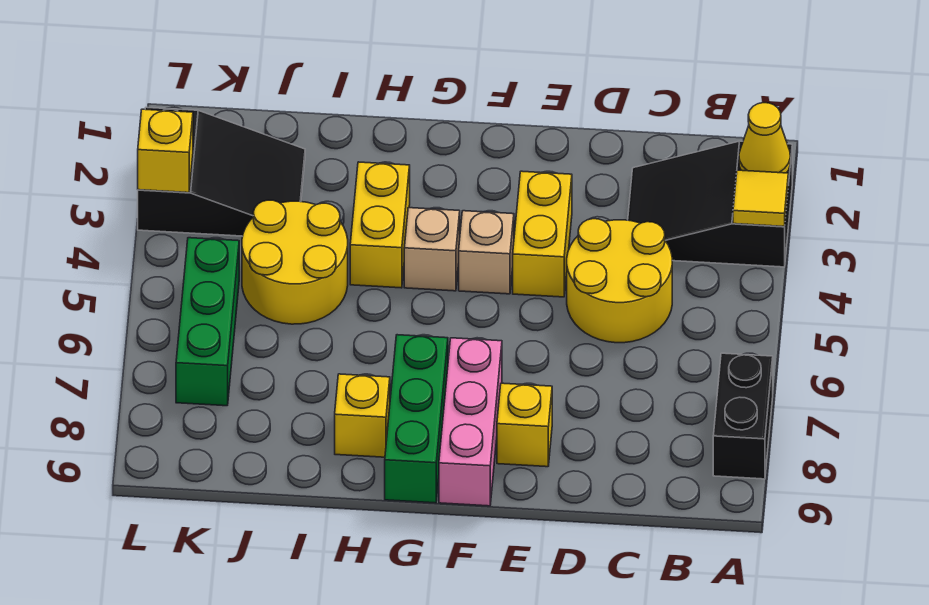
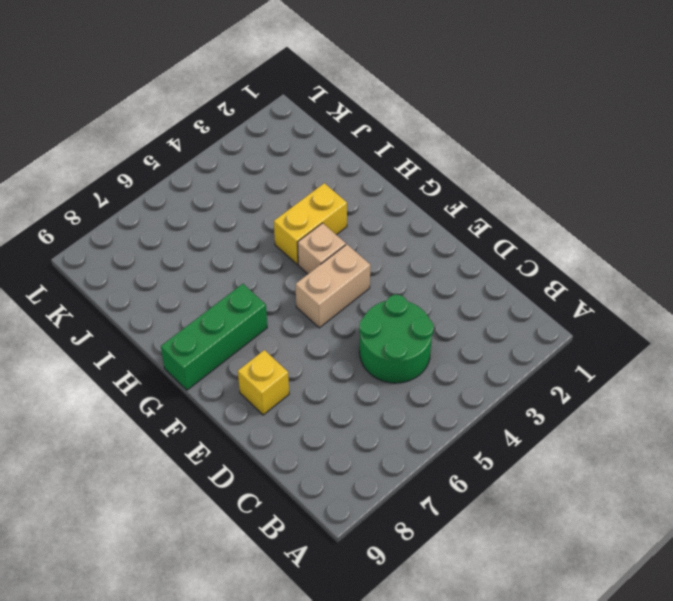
green round brick C4:D5 level 1 -> yellow round brick C4:D5 level 1
tan brick F4:F5 level 1 -> tan brick F4 level 1
none -> black slope A2:C3 level 1 top A
none -> black brick A7:A8 level 1
none -> yellow brick E3:E4 level 1

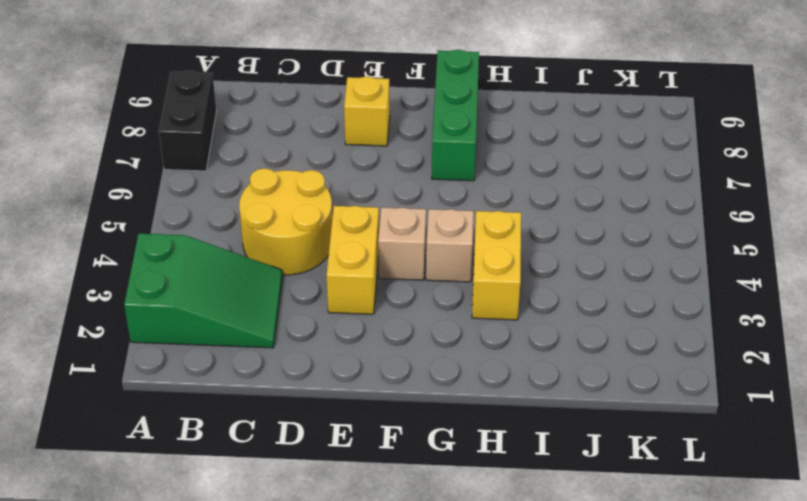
green slope A2:C3 level 1 top A -> black slope A2:C3 level 1 top A
none -> pink brick F7:F9 level 1
none -> yellow brick H8 level 1
none -> yellow round brick I4:J5 level 1

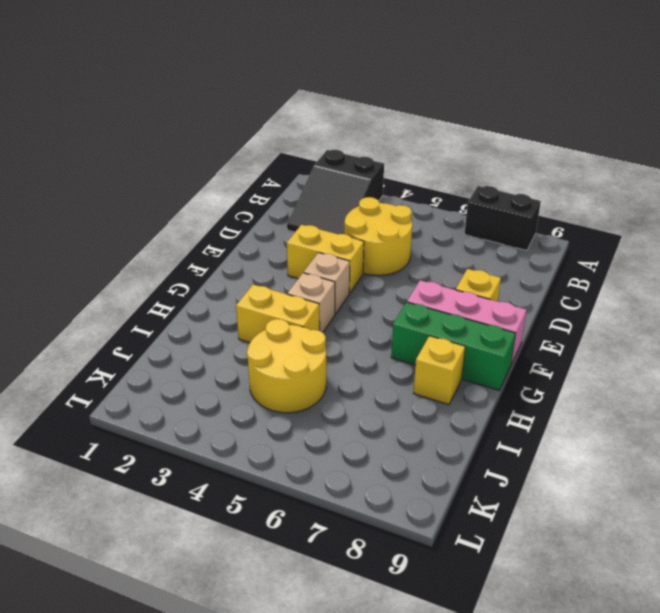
none -> black slope J2:L3 level 1 top L
none -> green brick K5:K7 level 1
none -> yellow cone A2 level 2

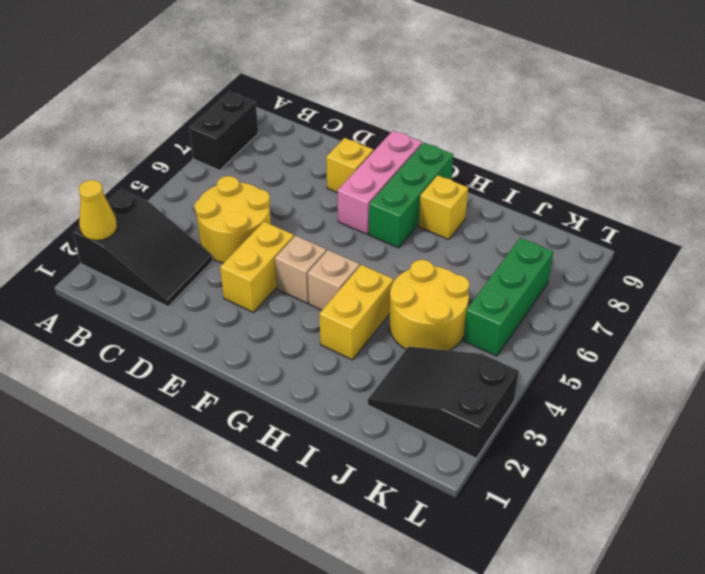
none -> yellow tile A3 level 2
none -> yellow brick L3 level 2

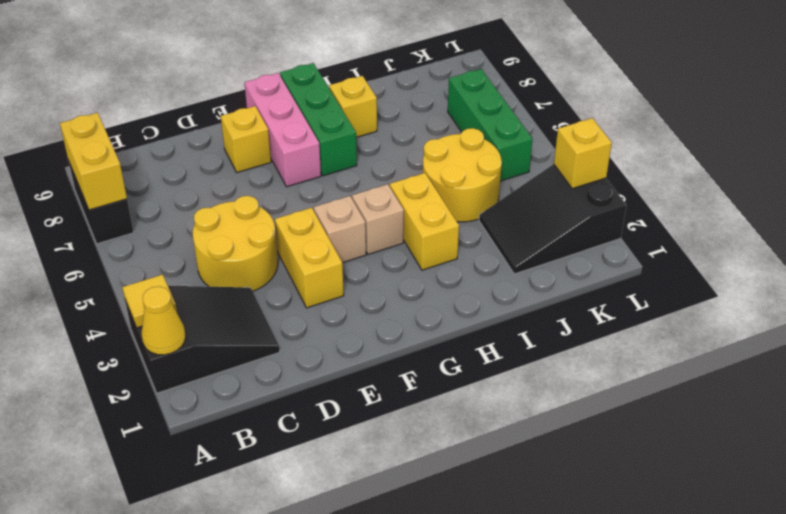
yellow brick A7:A8 level 2 -> none

